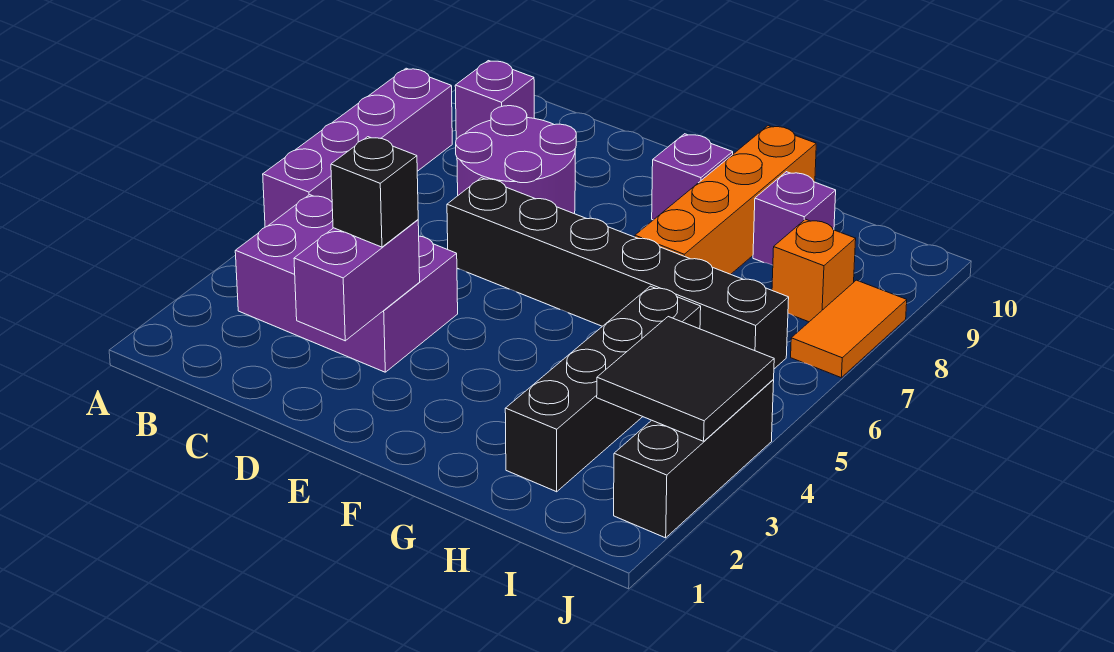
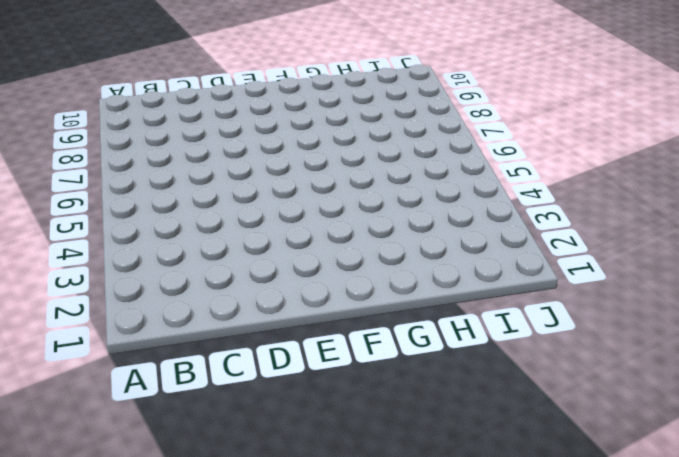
none -> purple brick A5:A8 level 1
none -> purple brick B3:D4 level 1
none -> purple brick B9 level 1

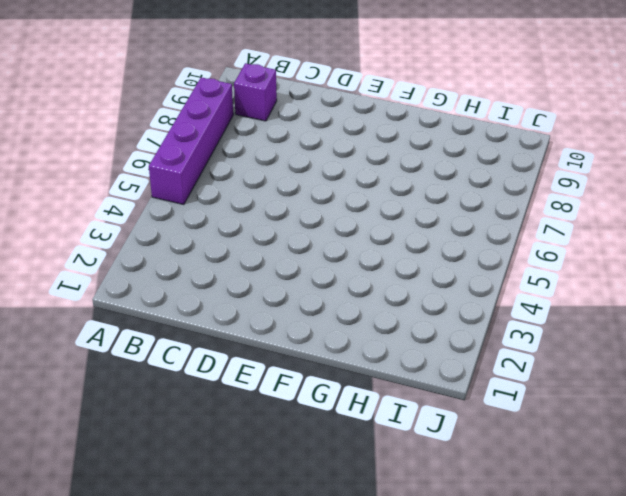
none -> purple brick B3:D4 level 1
none -> purple round brick C7:D8 level 1
none -> black brick D6:I6 level 1

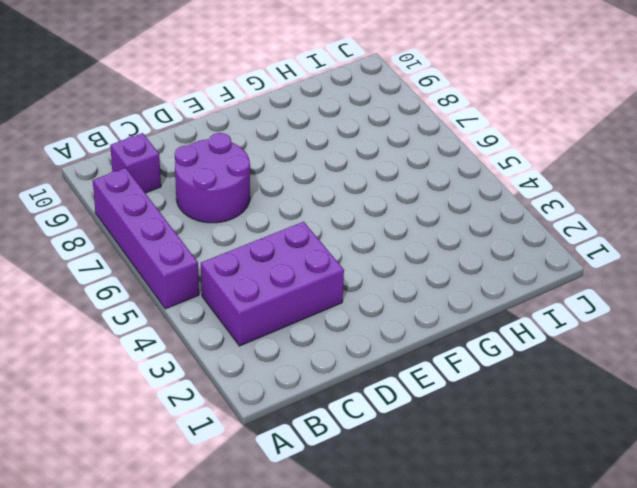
none -> black brick D6:I6 level 1
none -> purple brick F9 level 1
none -> orange brick G7:G10 level 1

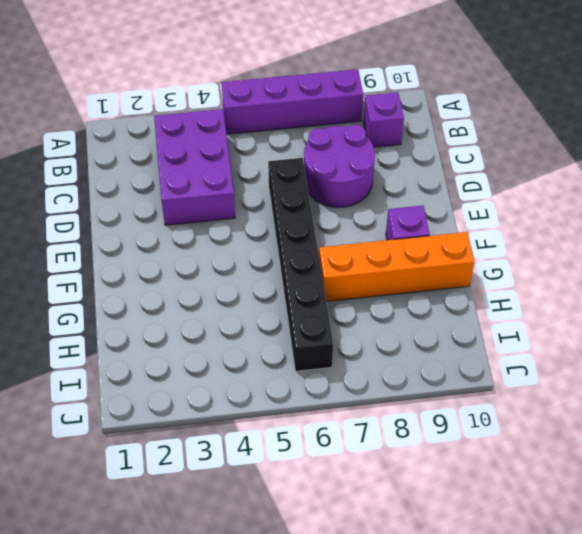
none -> black brick H2:H5 level 1
none -> purple brick H9 level 1
none -> orange brick I8 level 1

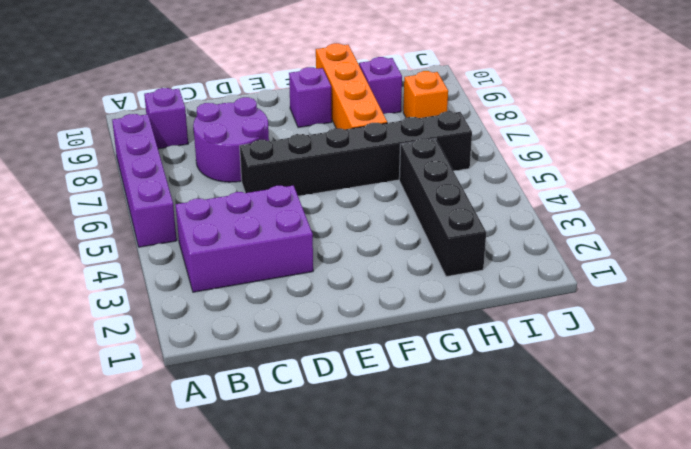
none -> black brick J2:J4 level 1
none -> orange tile J7:J8 level 1
none -> purple brick D2:D3 level 2

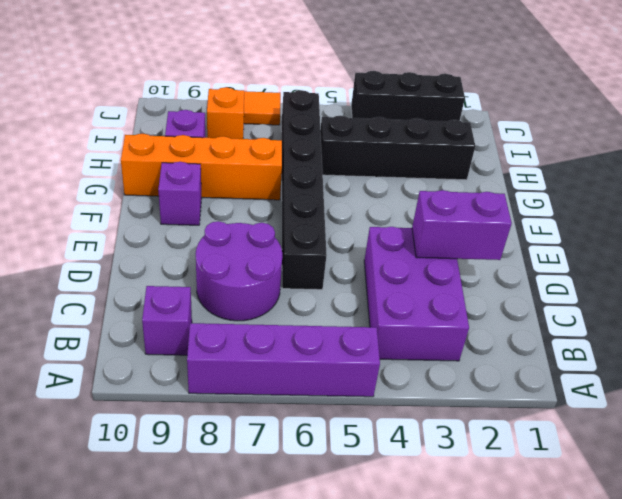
none -> black tile I3:J4 level 2
none -> black brick D3 level 3

